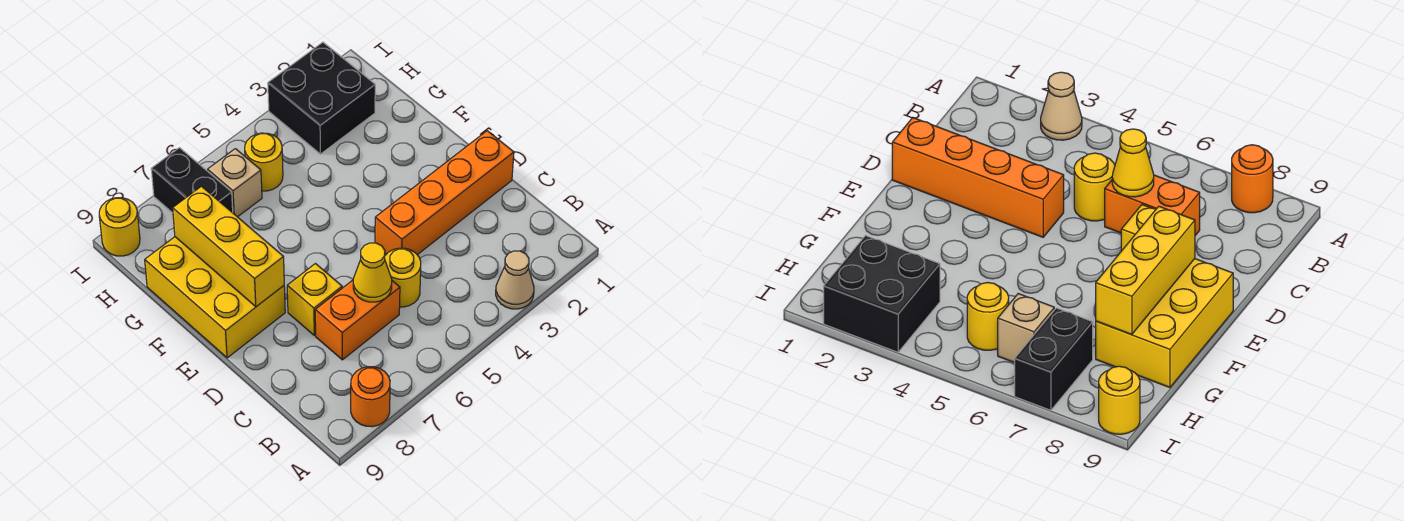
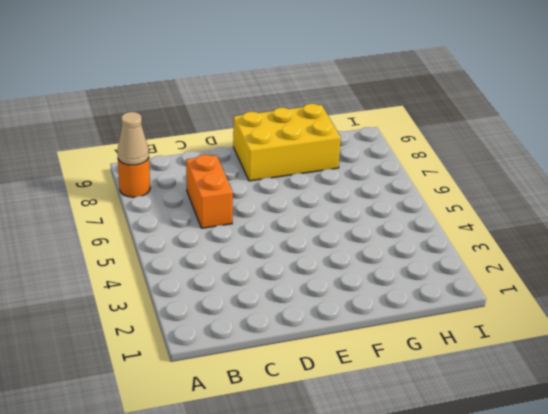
tan cone A8 level 2 -> tan cone A3 level 1
none -> yellow round brick C5 level 1
none -> orange brick D1:D4 level 1
none -> yellow brick D7 level 1

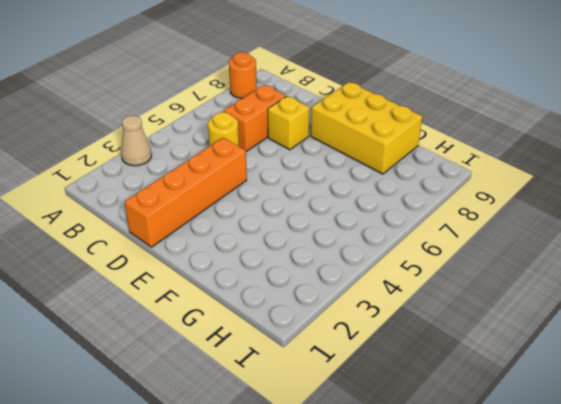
none -> black brick H2:I3 level 1
none -> yellow round brick H5 level 1
none -> tan brick H6 level 1

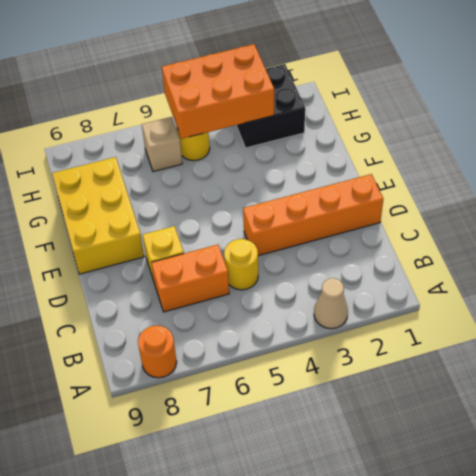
orange brick H3:I5 level 2 -> none
none -> black brick H7:I7 level 1
none -> yellow round brick I9 level 1
none -> yellow cone C6 level 2

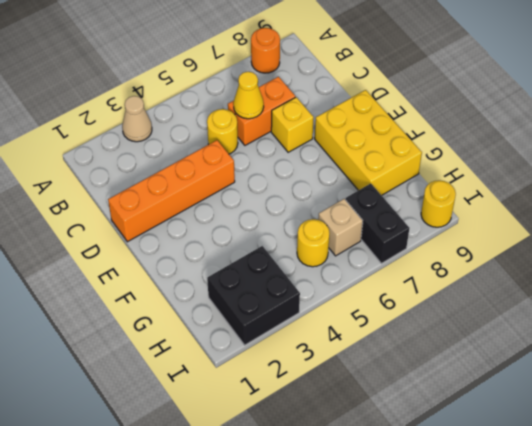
none -> yellow brick E8:G8 level 2

